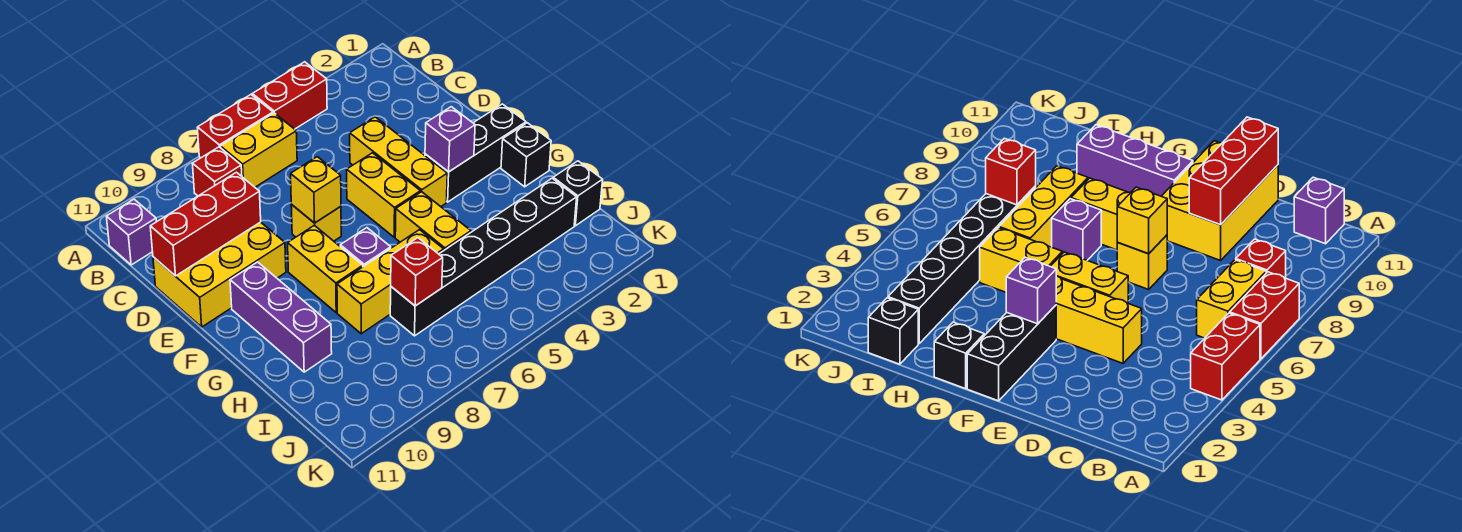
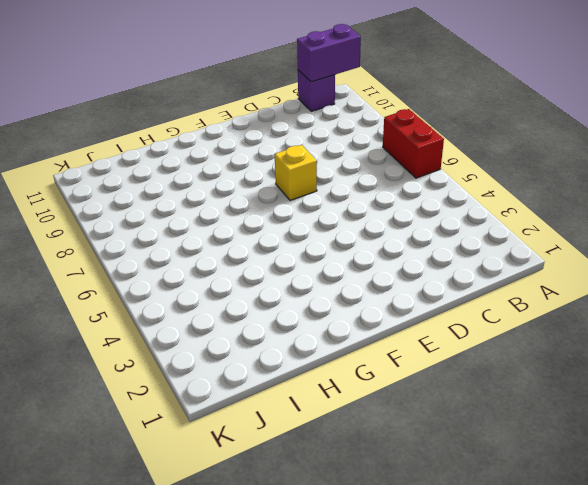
purple brick A11:B11 level 2 -> none
none -> red brick A4:A5 level 1
none -> yellow brick B6:B7 level 1
none -> red brick B8 level 1

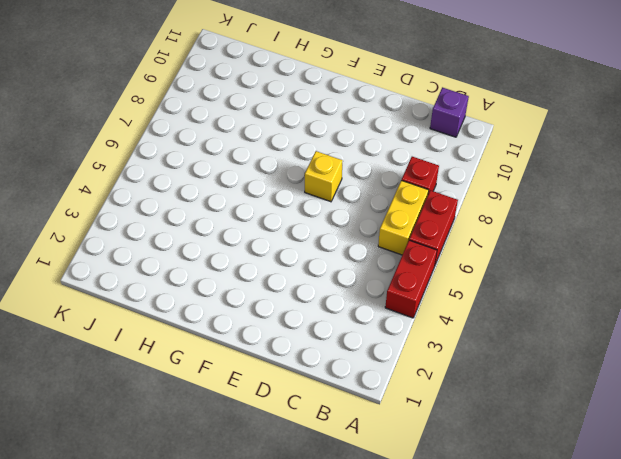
none -> yellow brick D4:F4 level 1
none -> yellow brick D9:E11 level 1
none -> yellow brick E5:F5 level 1

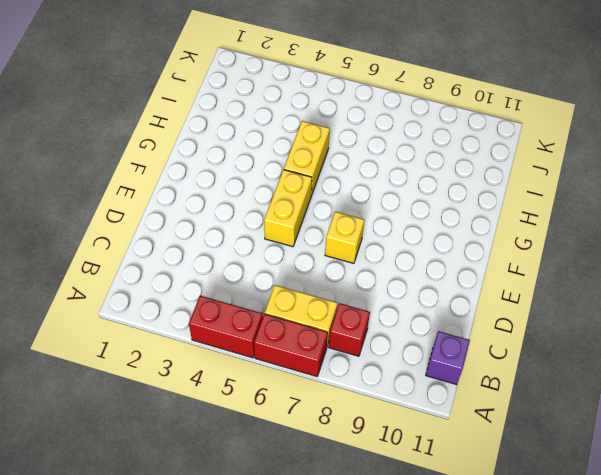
none -> yellow brick D4:F4 level 1
none -> yellow brick D9:E11 level 1
none -> black brick F1:F3 level 1

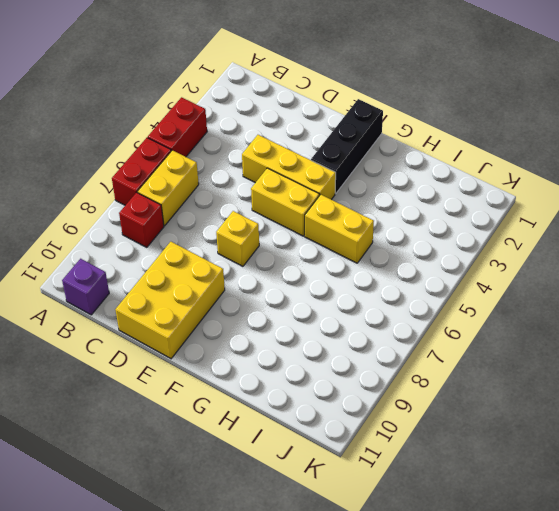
none -> yellow brick F8:G8 level 1
none -> purple brick F10:H10 level 1
none -> black brick G1 level 1

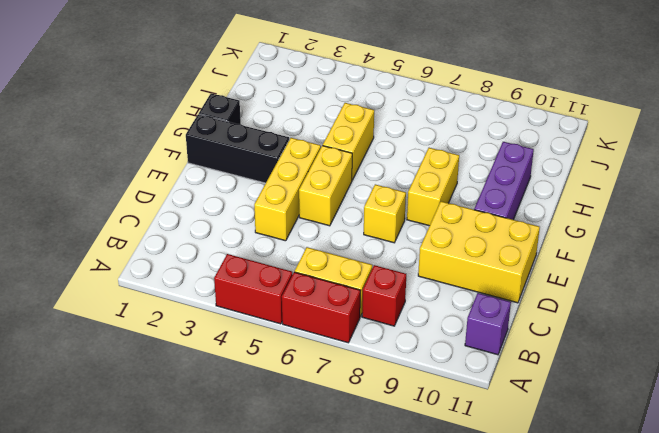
none -> purple brick G7 level 1
none -> yellow brick H6:H8 level 1
none -> black brick I1 level 1

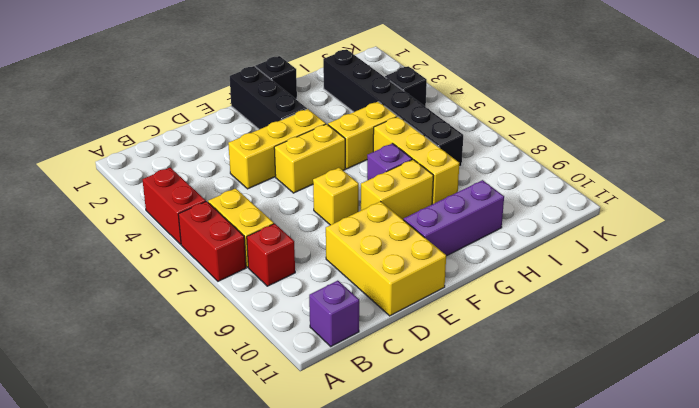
black brick J4 level 1 -> black brick I1 level 1
none -> red brick D9:D11 level 2
none -> yellow brick E7 level 2
none -> purple brick F3 level 2

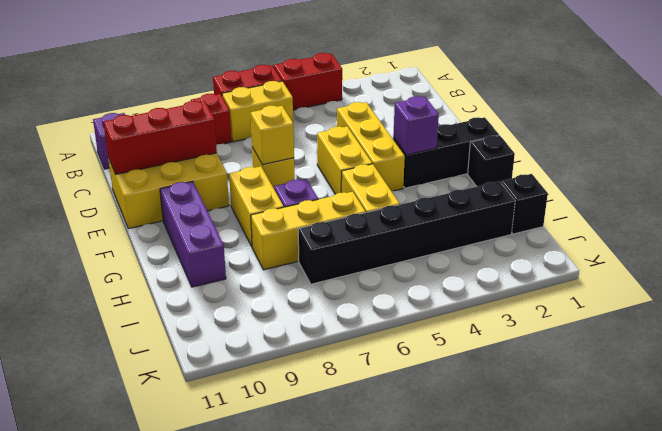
none -> red brick I7 level 2

